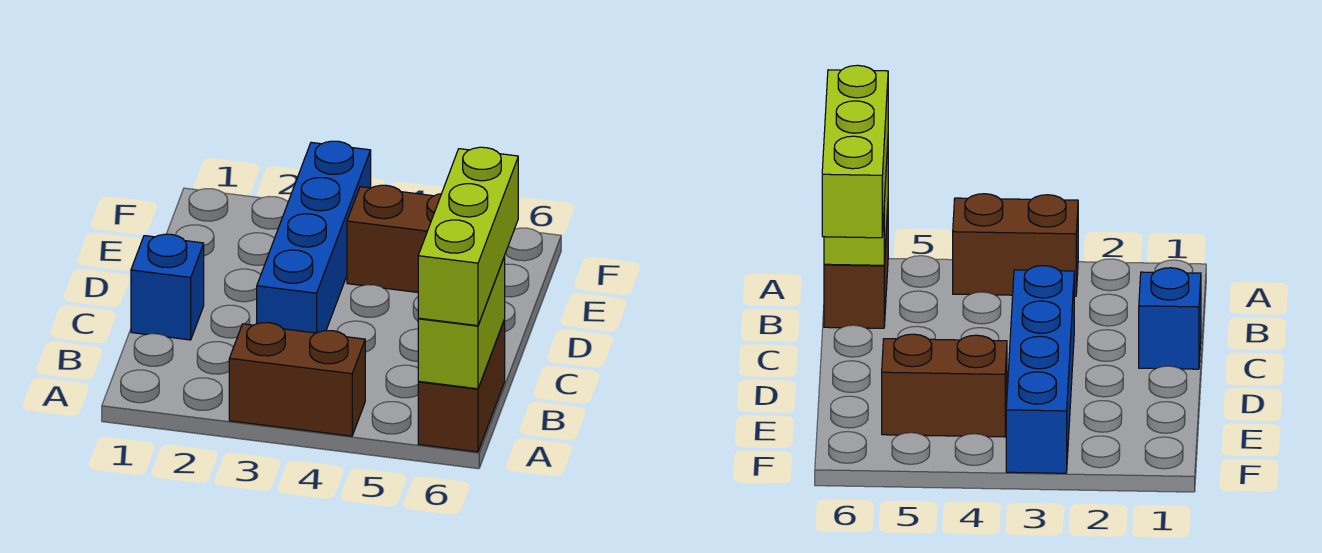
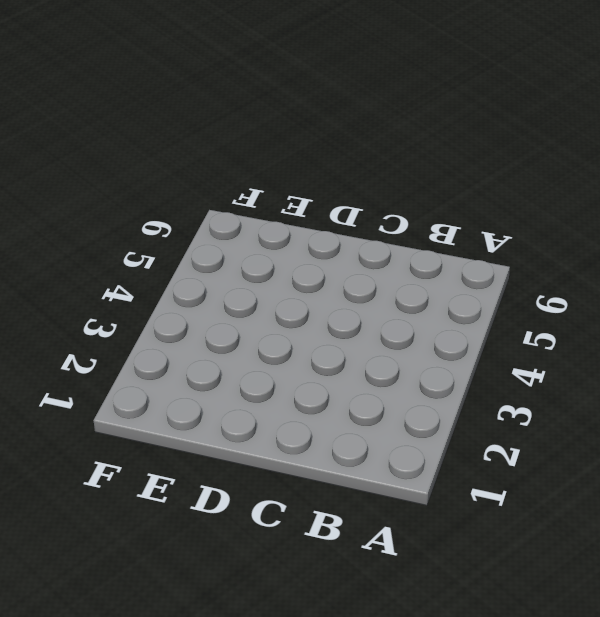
none -> brown brick A3:A4 level 1
none -> brown brick A6:B6 level 1

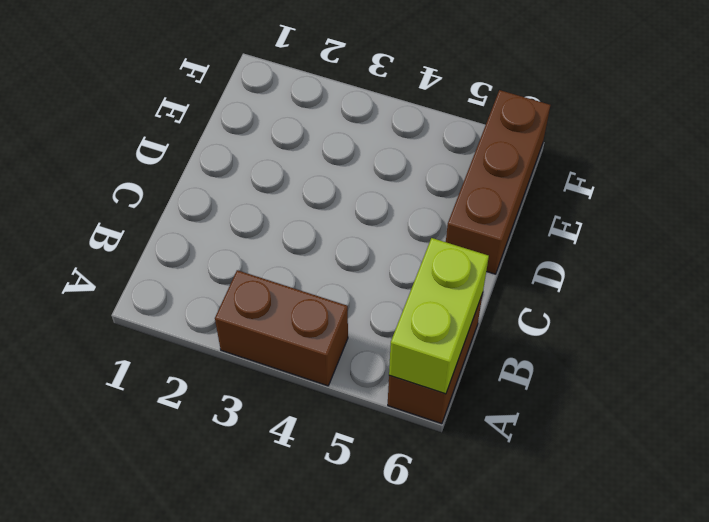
brown brick D6:F6 level 1 -> none
none -> blue brick C1 level 1
none -> blue brick C3:F3 level 1

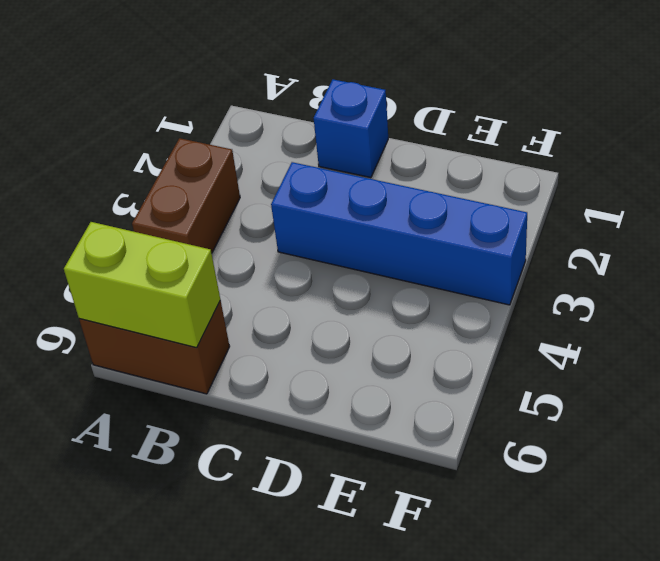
none -> brown brick E4:E5 level 1
none -> lime brick A6:C6 level 3

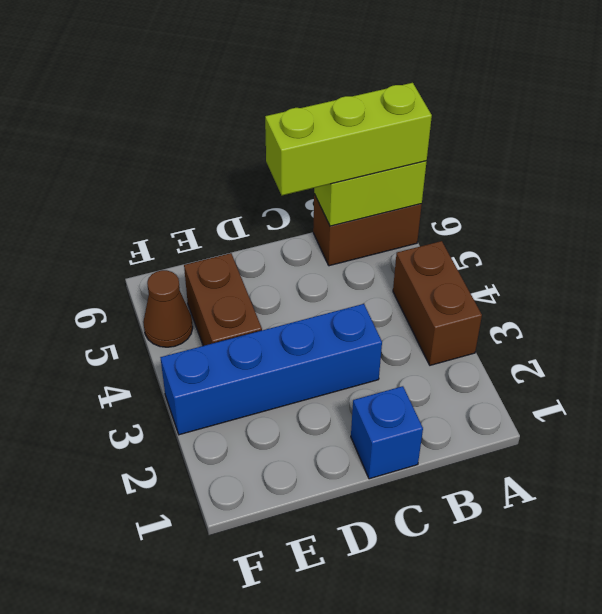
brown cone F5 level 1 -> none

